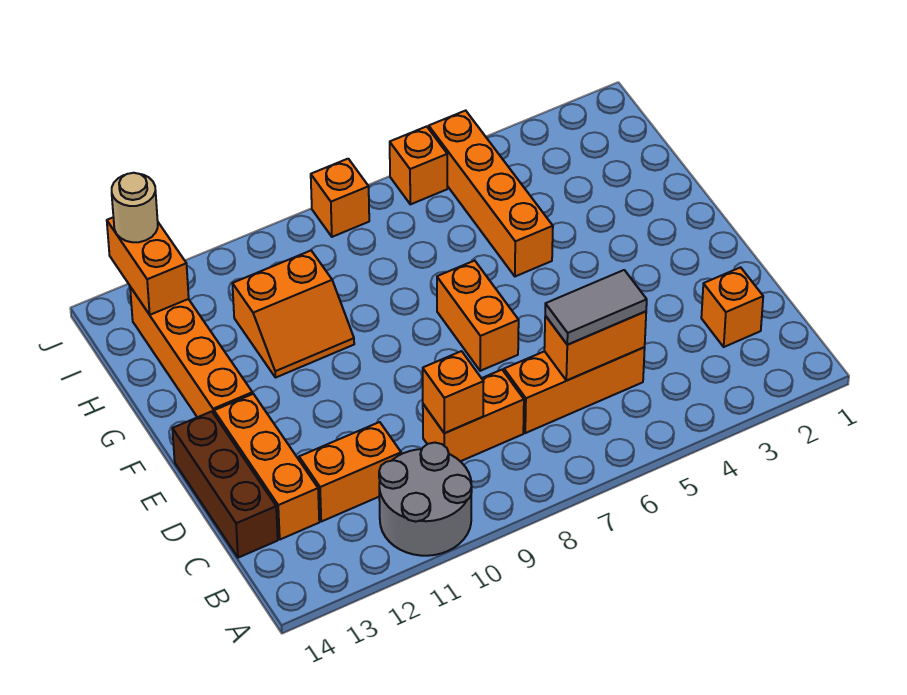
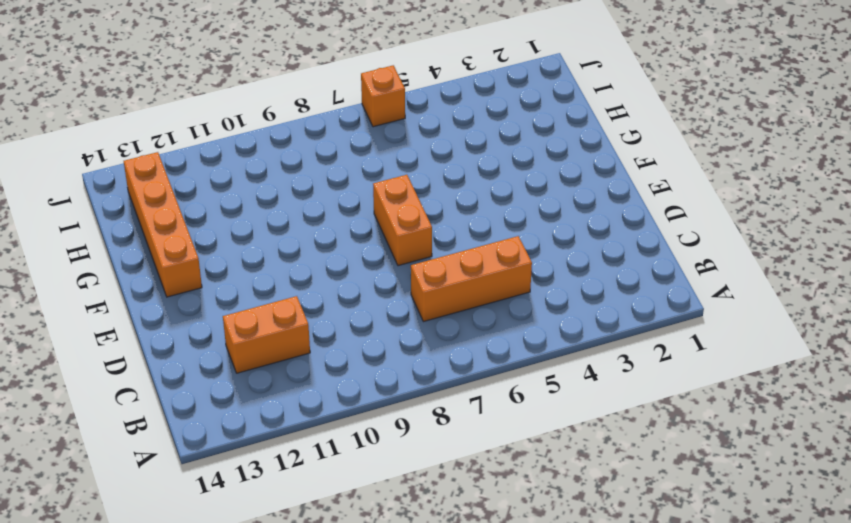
none -> grey round brick A10:B11 level 1
none -> orange brick C2 level 1
none -> orange brick C8:C9 level 1

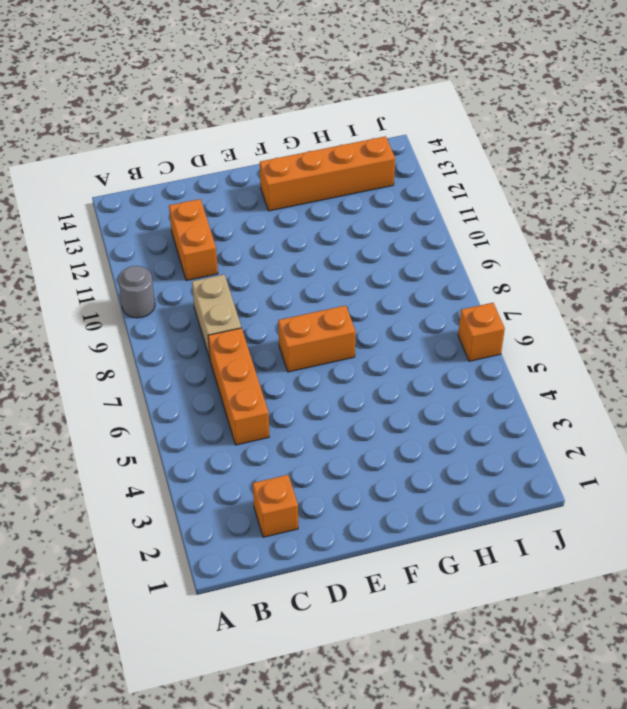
grey round brick A10 level 1 -> grey round brick A10:B11 level 1
tan brick C8:C9 level 1 -> orange brick C8:C9 level 1
none -> orange brick C13:E13 level 1
none -> brown brick C14:E14 level 1
none -> orange brick G5:J5 level 1

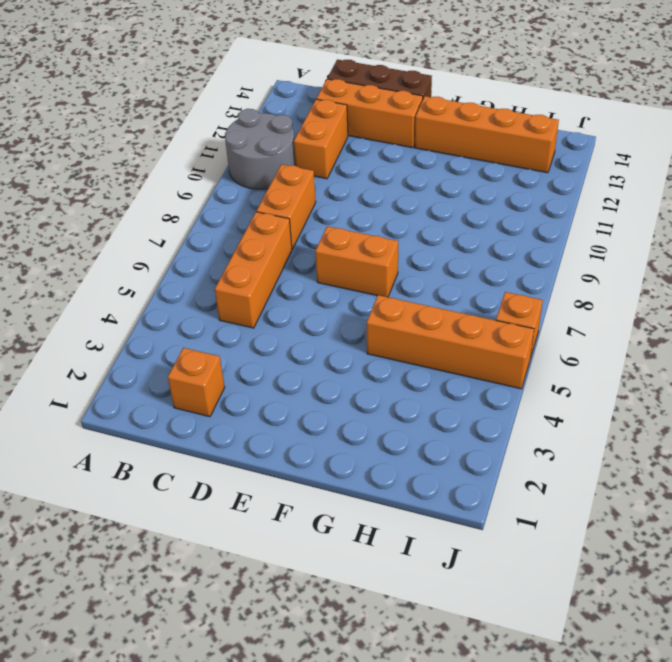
none -> orange slope G10:H11 level 1 top H
none -> orange brick J8 level 1
none -> orange brick C5:C6 level 2

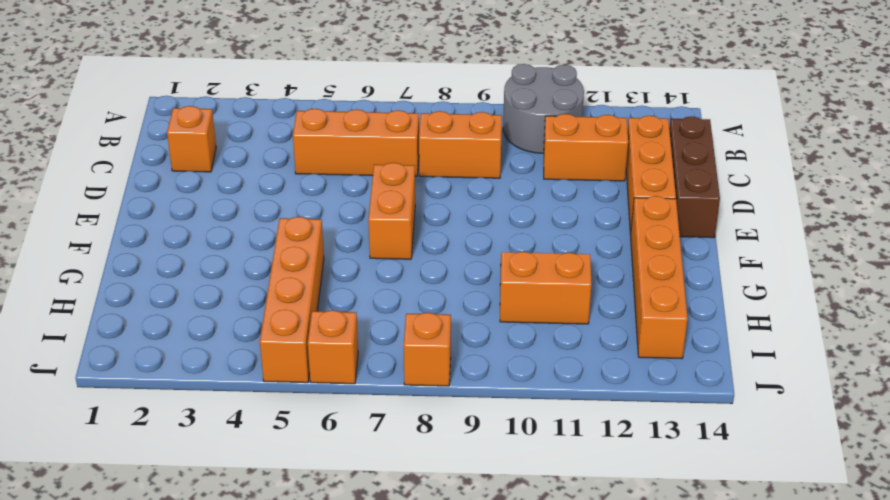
none -> orange brick C5:C6 level 2
none -> orange brick C9 level 2
none -> orange brick I13:J13 level 2

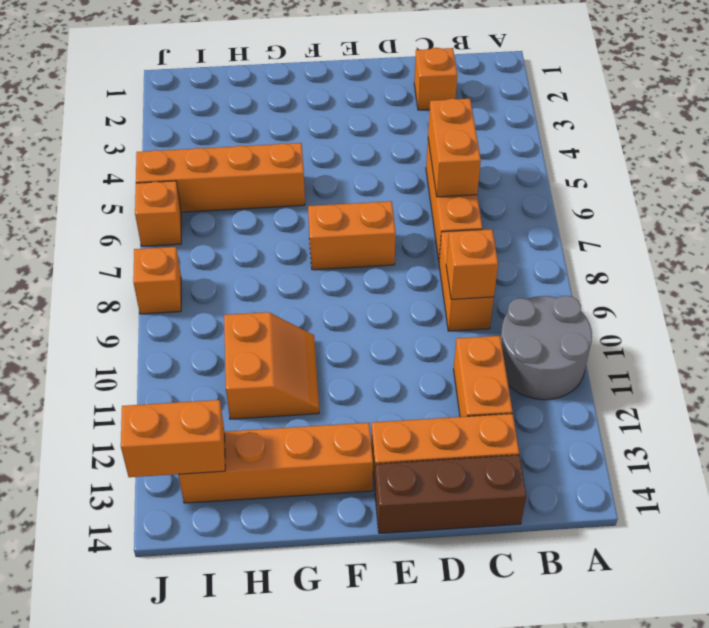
none -> grey tile C5:C6 level 3
none -> tan round brick J13 level 3

